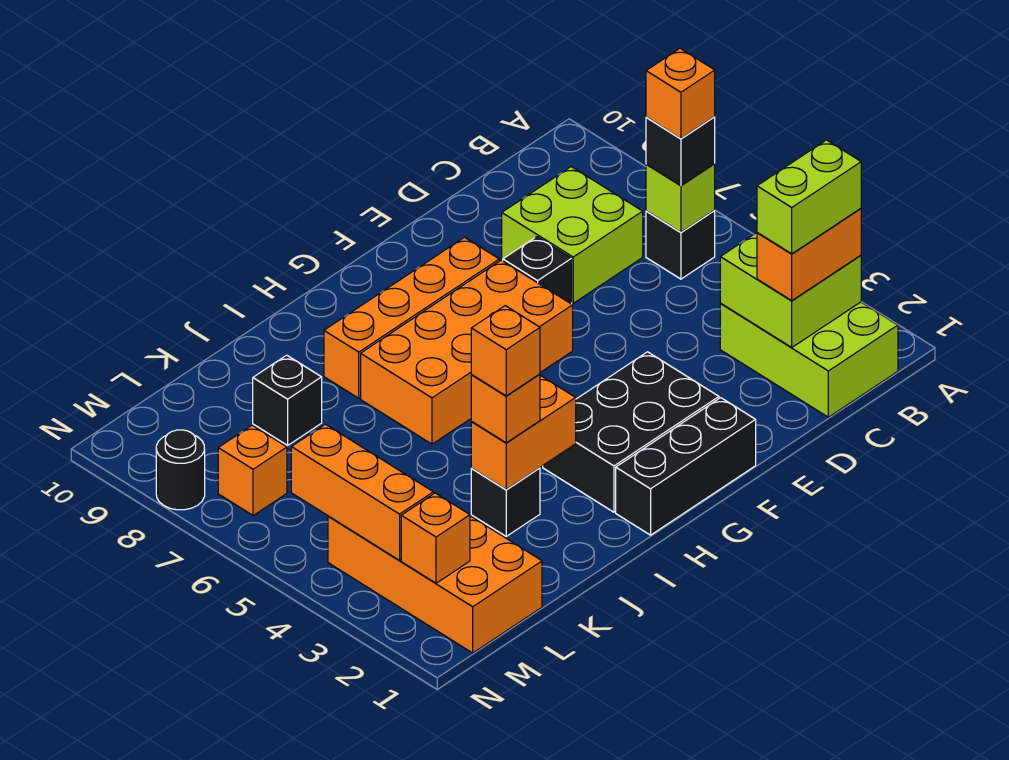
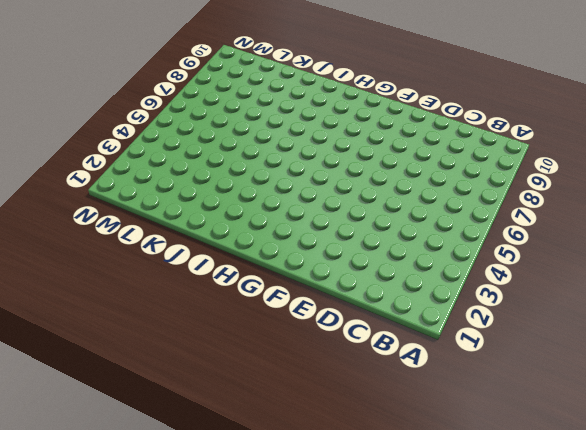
none -> lime brick B1:C3 level 1
none -> black brick B6 level 1
none -> lime brick C7:D8 level 1

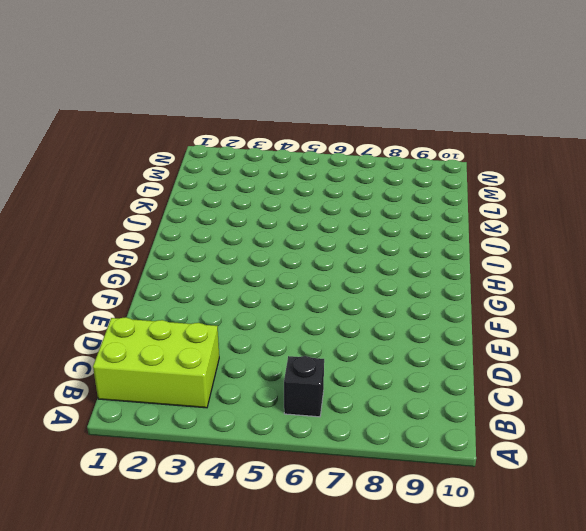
none -> lime brick C7:D8 level 1
none -> black brick E7 level 1
none -> black brick F1:H1 level 1

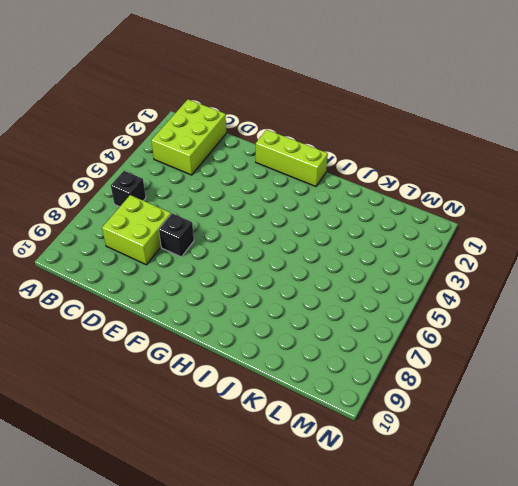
lime brick F1:H1 level 1 -> black brick F1:H1 level 1
none -> black brick F2:H3 level 1
none -> orange brick F6:I7 level 1
none -> orange brick F8:I8 level 1

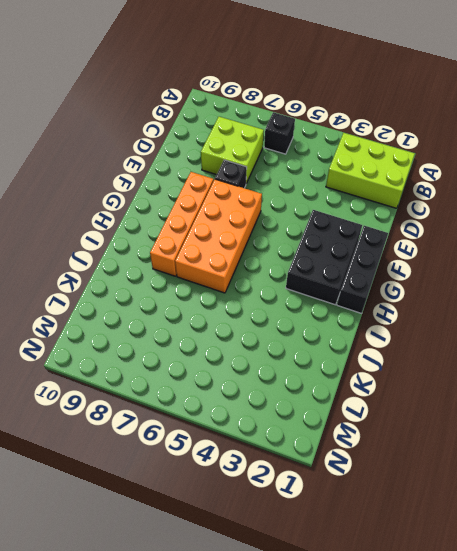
none -> black brick J3 level 1
none -> black brick K8 level 1
none -> orange brick L1:M4 level 1

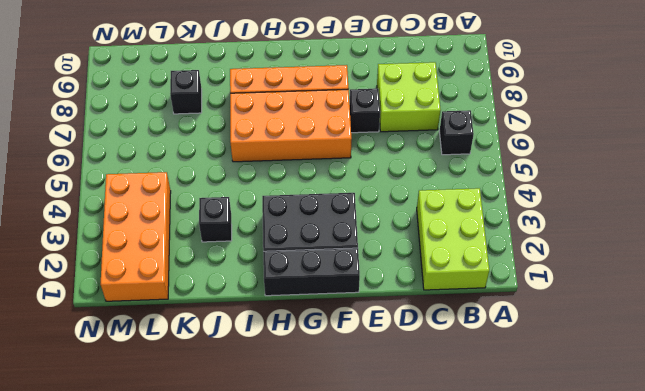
none -> orange brick M7 level 1
none -> black round brick N8 level 1
none -> lime brick B2:C3 level 2

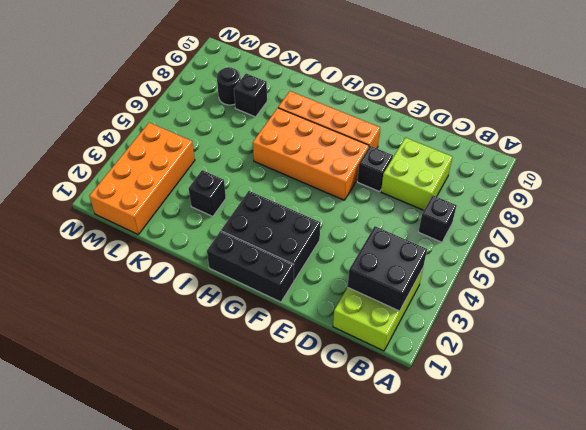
black brick B2:C3 level 2 -> lime brick B2:C3 level 2
black round brick L8 level 1 -> black round brick N8 level 1
none -> orange brick M7 level 1
none -> lime brick B6 level 2
none -> orange brick I3:J3 level 2

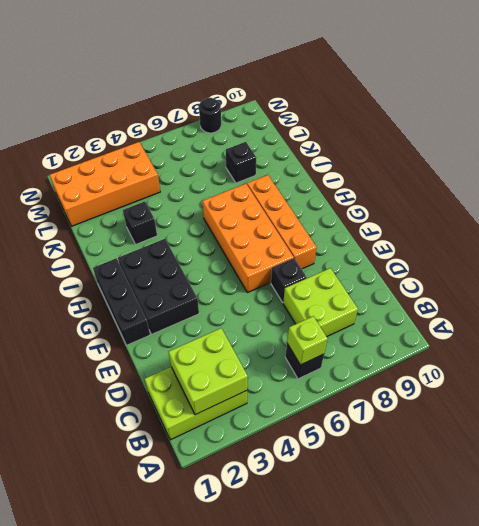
none -> orange brick M7 level 1
none -> orange brick I3:J3 level 2
none -> orange brick M2 level 2

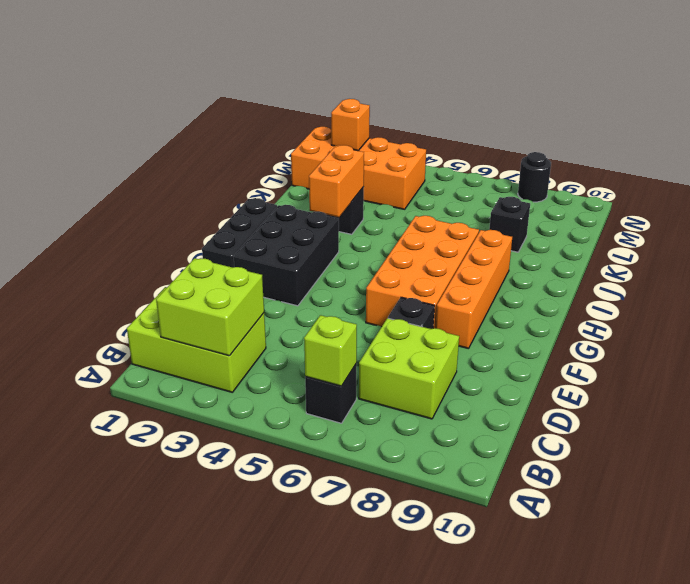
none -> orange brick M7 level 1
none -> orange brick M3:M5 level 2
none -> orange brick B2:C2 level 3

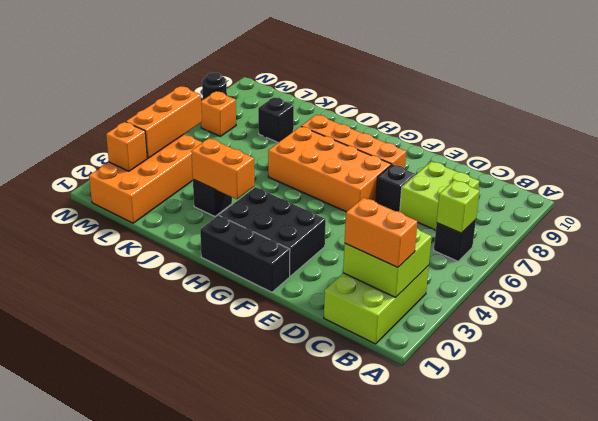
none -> black brick B6 level 3
none -> orange brick J3 level 3
none -> lime brick B2:C2 level 4

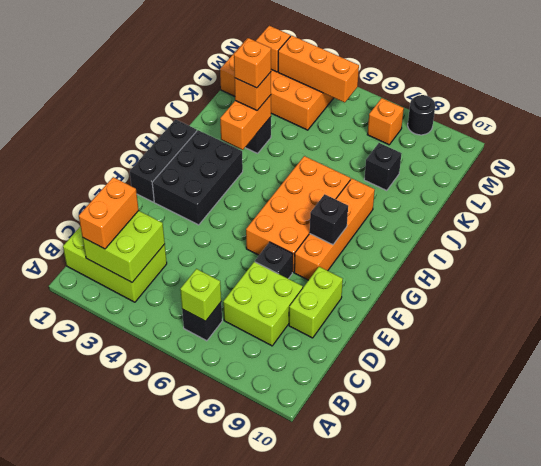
lime brick D9:E9 level 1 -> lime brick B2:C2 level 4
black brick G8 level 2 -> black brick B6 level 3
none -> orange brick B6 level 4

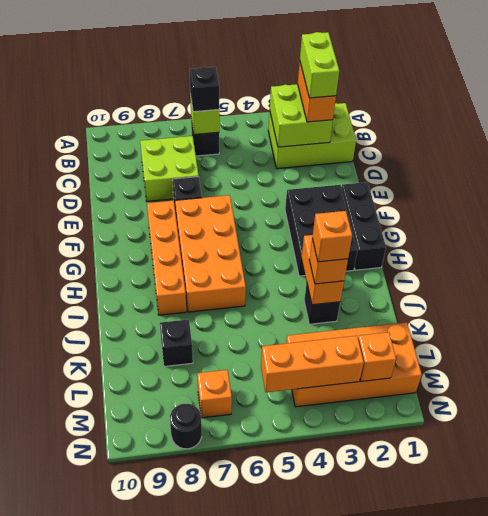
none -> orange brick B6 level 4

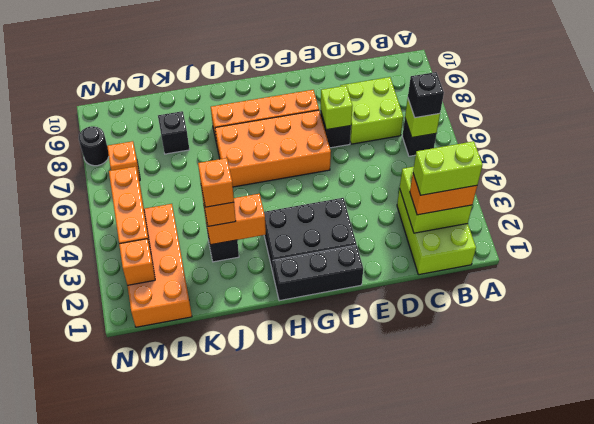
lime brick E7 level 2 -> none
none -> orange brick B6 level 4

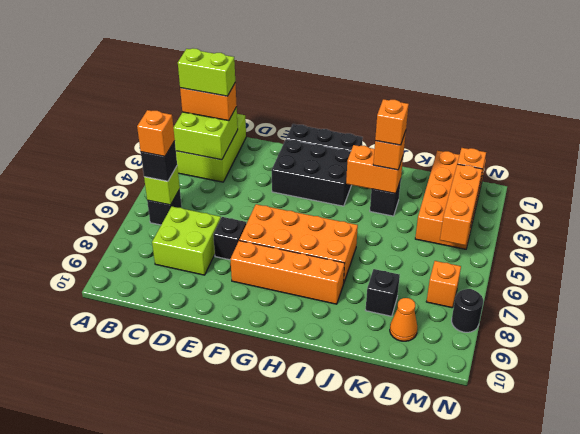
orange cone L9 level 1 -> none

